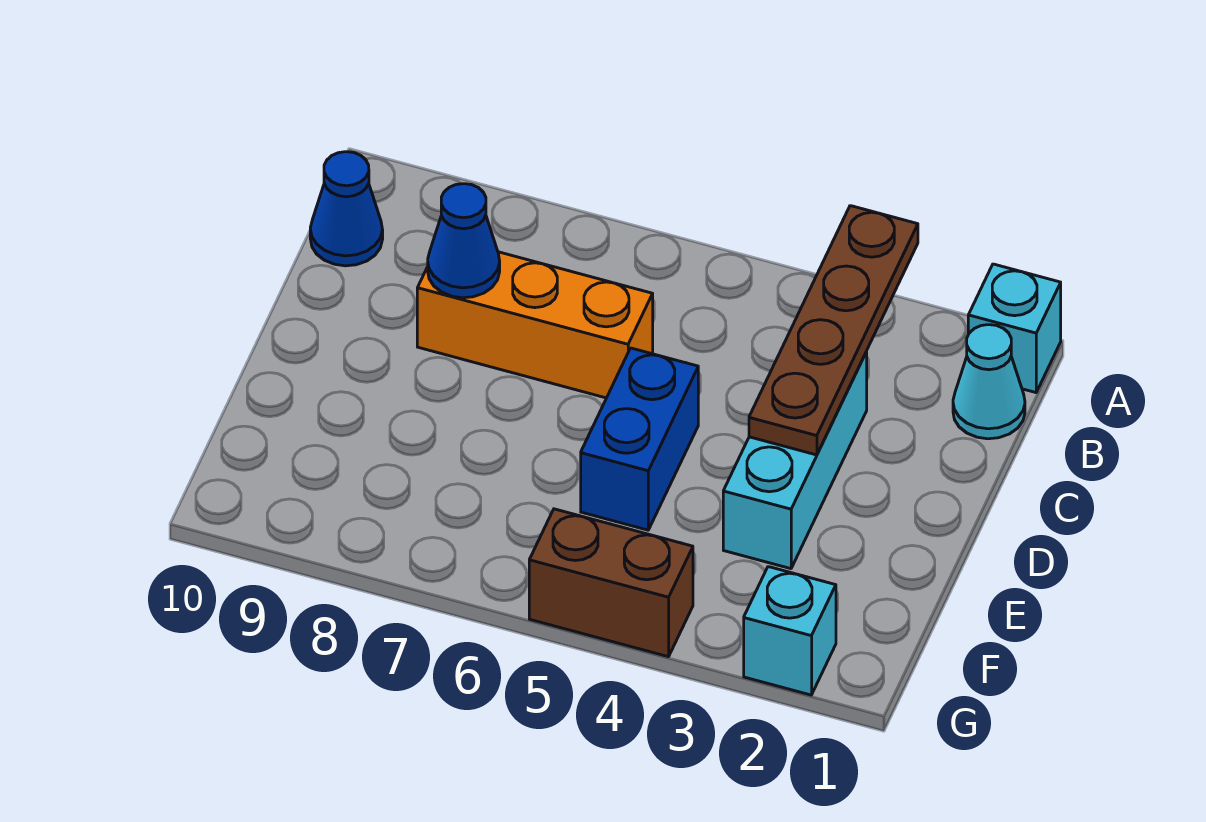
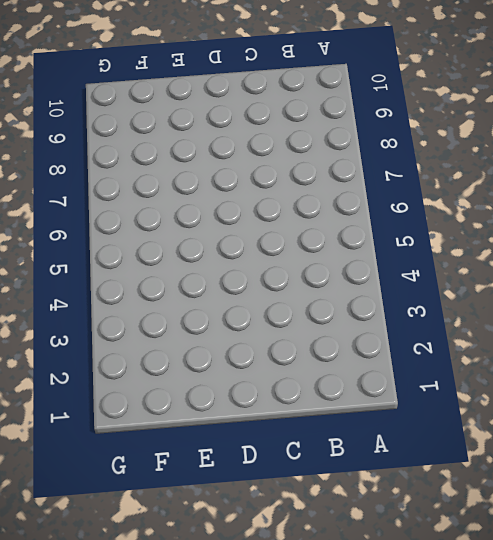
none -> cyan brick A1 level 1
none -> cyan cone B1 level 1

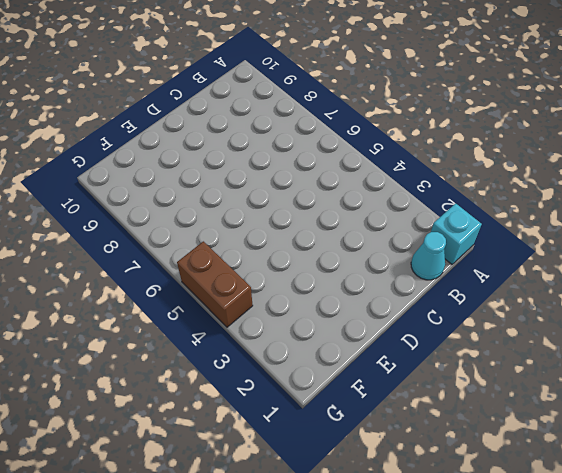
none -> blue cone B10 level 1
none -> cyan brick C3:E3 level 1

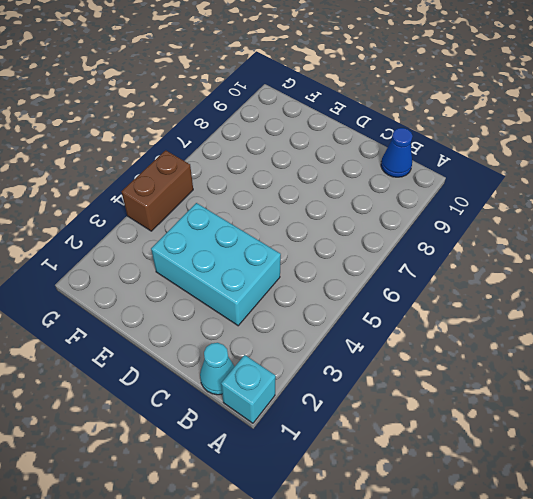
cyan brick C3:E4 level 1 -> cyan brick C3:E3 level 1
none -> orange brick C6:C8 level 1
none -> blue brick D5:E5 level 1

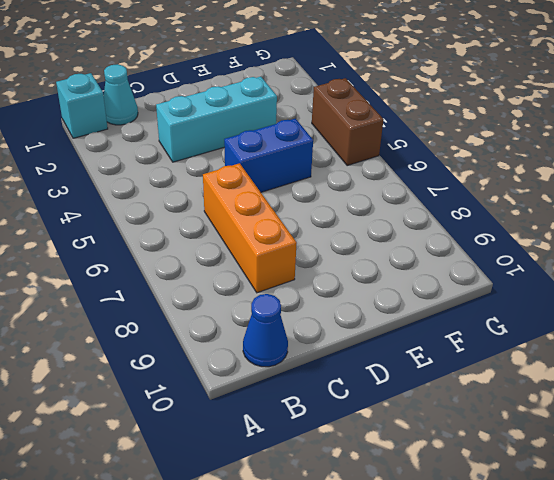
none -> cyan brick G2 level 1
none -> brown plate A3:D3 level 2

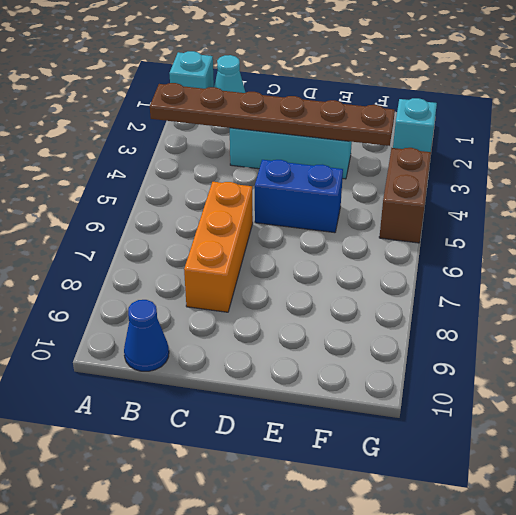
brown plate A3:F3 level 2 -> brown plate A3:D3 level 2
none -> blue cone C8 level 2

